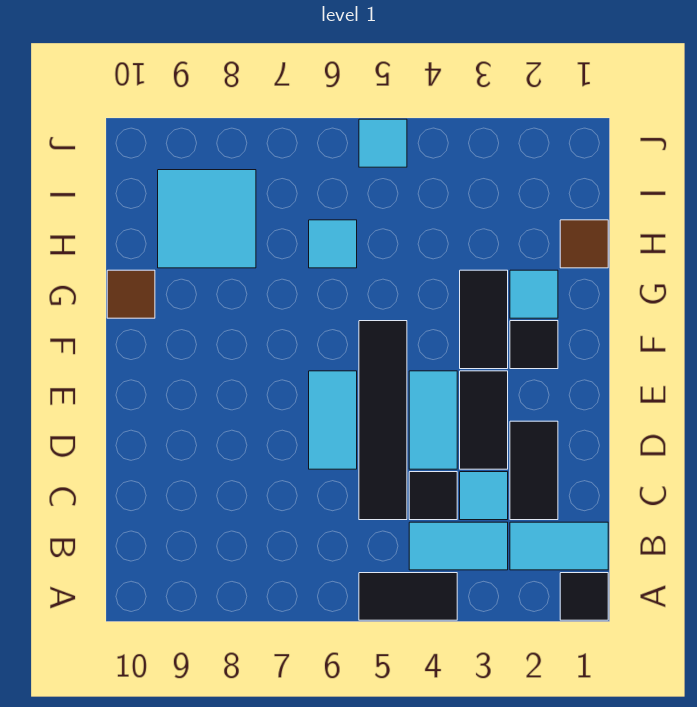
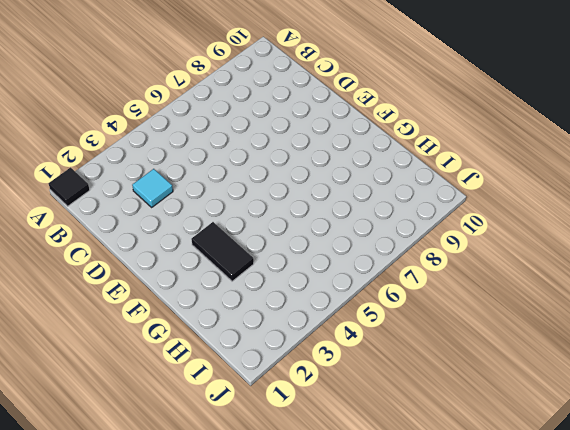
none -> black tile A4:A5 level 1
none -> cyan tile B1:B2 level 1
none -> cyan tile B3:B4 level 1

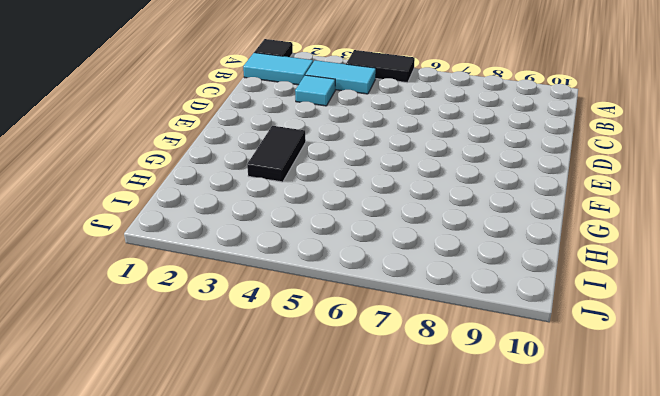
none -> black tile C2:D2 level 1
none -> black tile C4 level 1
none -> black tile C5:F5 level 1

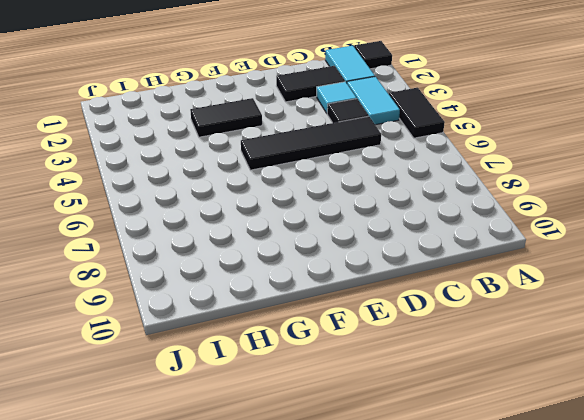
none -> black tile D3:E3 level 1
none -> cyan tile D4:E4 level 1
none -> cyan tile D6:E6 level 1

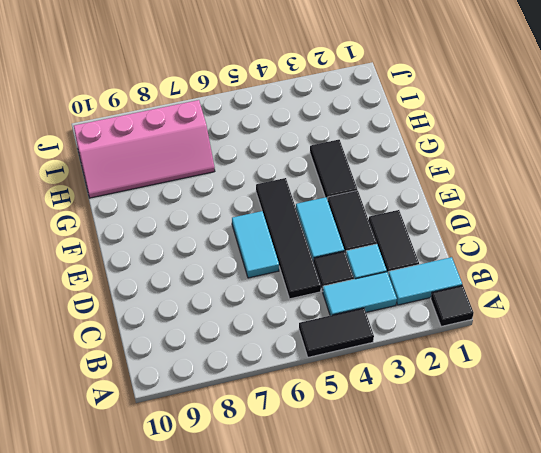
pink slope H7:I10 level 1 top I -> cyan tile H8:I9 level 1
none -> black tile F2 level 1
none -> cyan tile G2 level 1
none -> brown tile G10 level 1

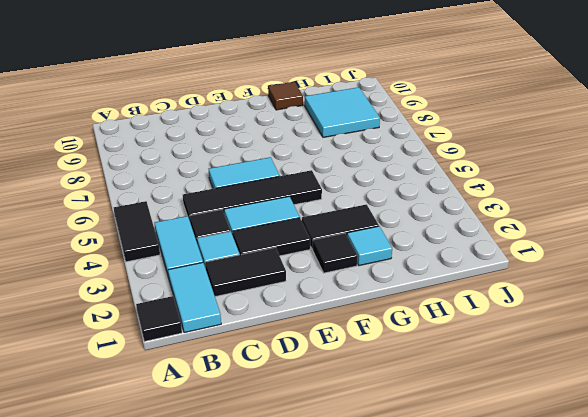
none -> brown tile H1 level 1
none -> cyan tile H6 level 1
none -> cyan tile J5 level 1

